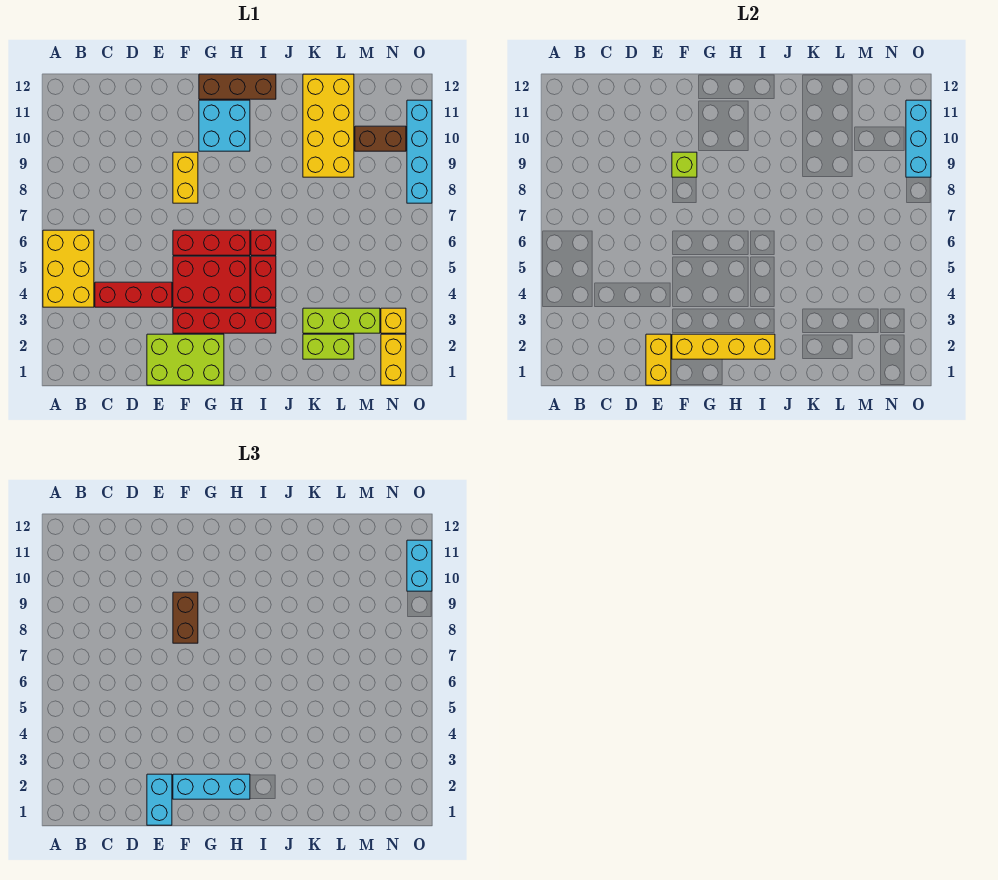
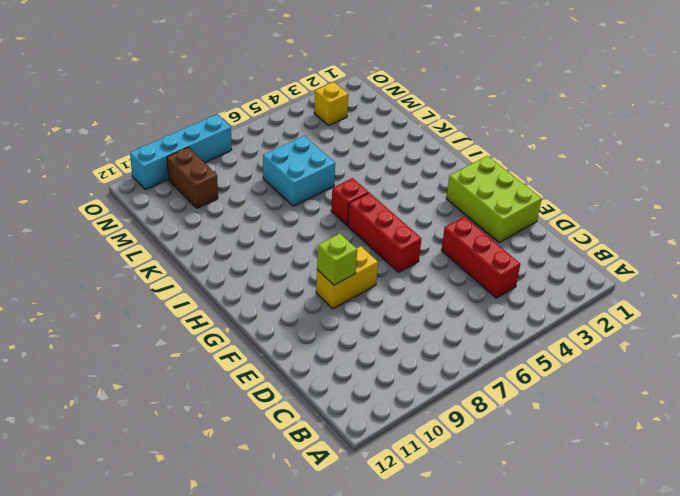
cyan brick K6:L7 level 1 -> cyan brick G10:H11 level 1
none -> yellow brick A4:B6 level 1
none -> red brick F3:I3 level 1
none -> red brick F4:H5 level 1

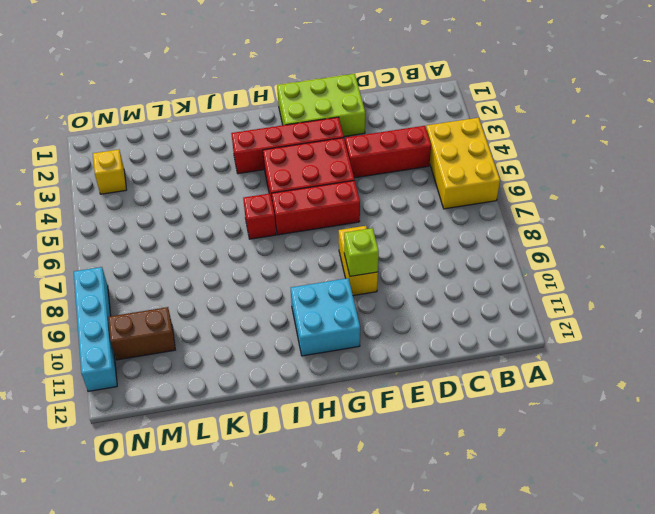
none -> brown brick G12:I12 level 1
none -> red brick I4:I5 level 1
none -> lime brick K2:L2 level 1

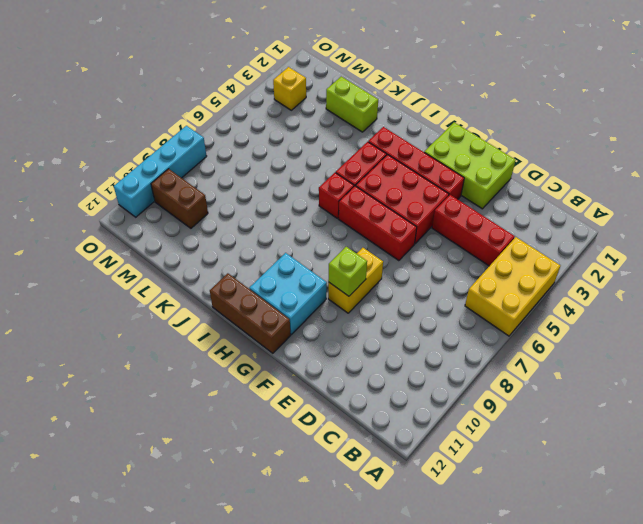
none -> lime brick K3:M3 level 1
none -> yellow brick K9:L12 level 1
none -> yellow brick N1:N2 level 1

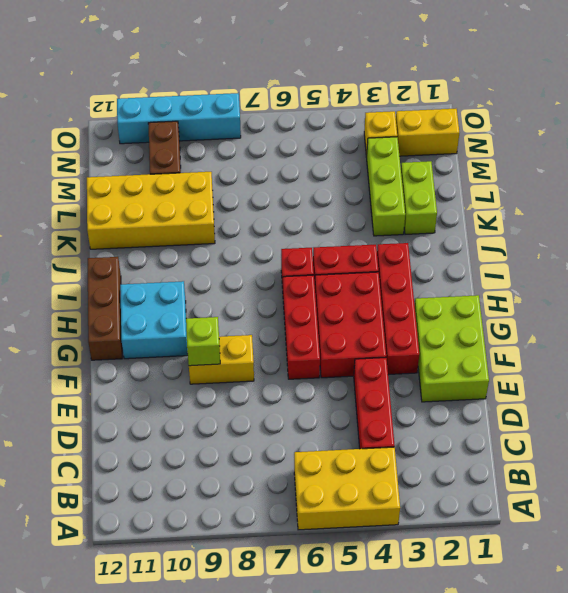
none -> yellow brick E1:E2 level 2
none -> yellow brick F2:I2 level 2
none -> cyan brick O9:O11 level 2

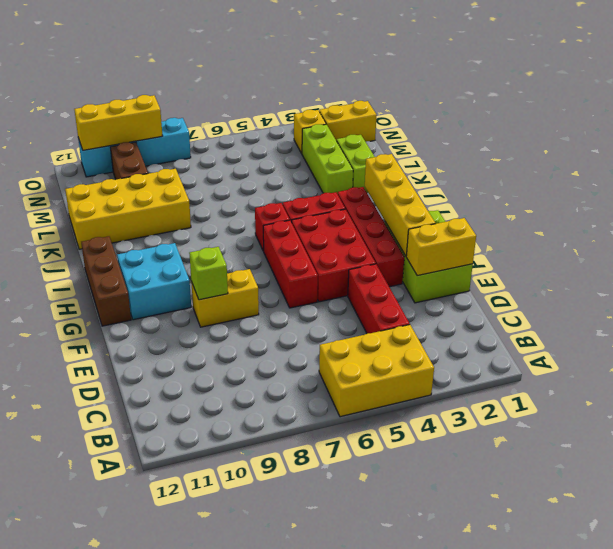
yellow brick O9:O11 level 2 -> cyan brick O9:O11 level 2
none -> cyan brick E1:E2 level 3
none -> cyan brick F2:H2 level 3
none -> brown brick F8:F9 level 3

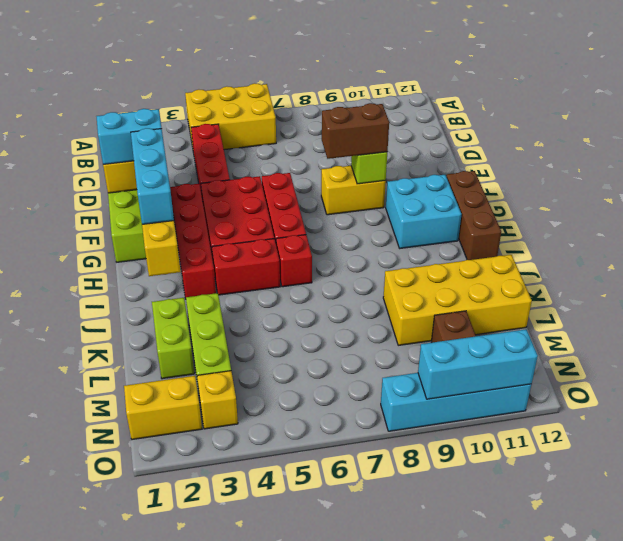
none -> cyan brick O10:O11 level 3

